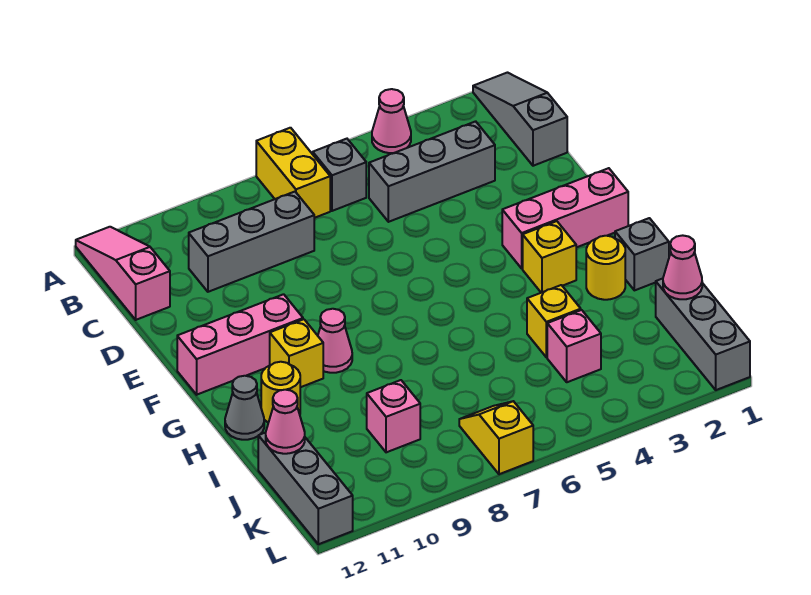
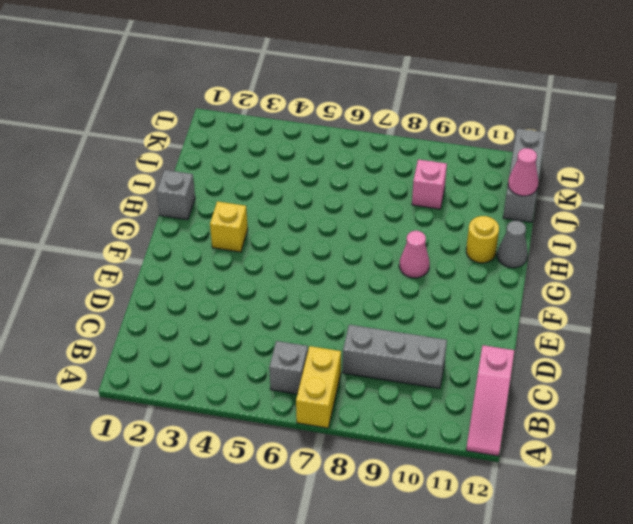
none -> grey slope A1:C1 level 1 top C
none -> pink cone A4 level 1
none -> grey brick C3:C5 level 1

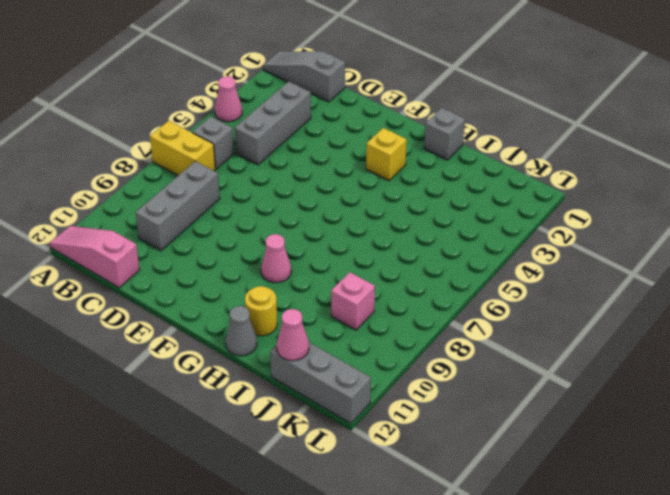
none -> pink brick F1:F3 level 1
none -> pink brick F10:F12 level 1
none -> yellow brick G10 level 1

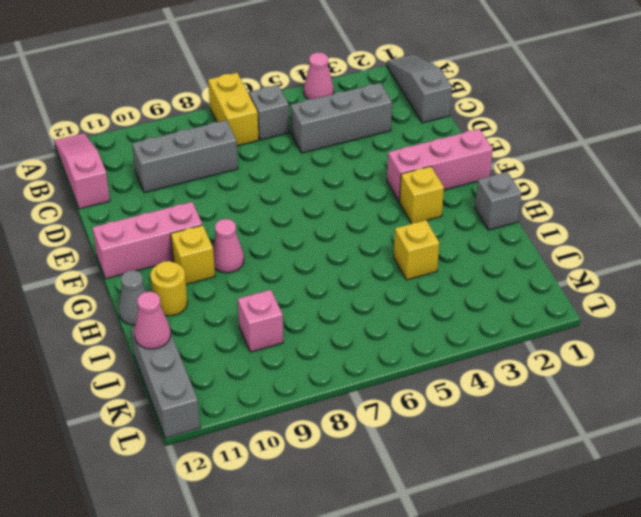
none -> yellow round brick H2 level 1
none -> grey brick J1:L1 level 1
none -> pink brick J4 level 1

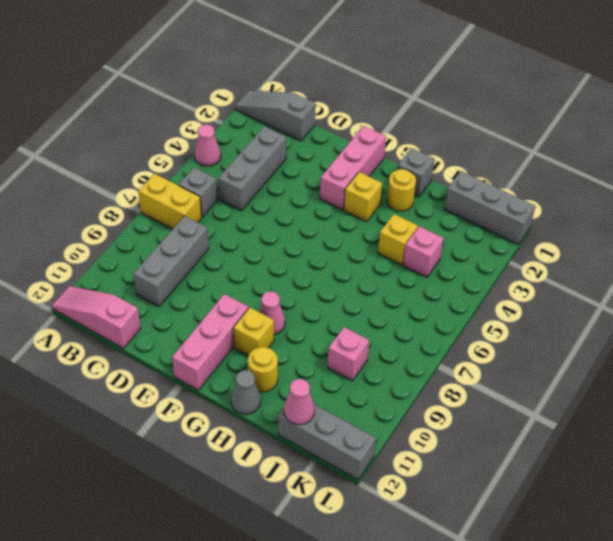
none -> yellow slope K7:L7 level 1 top L
none -> pink cone J1 level 2

